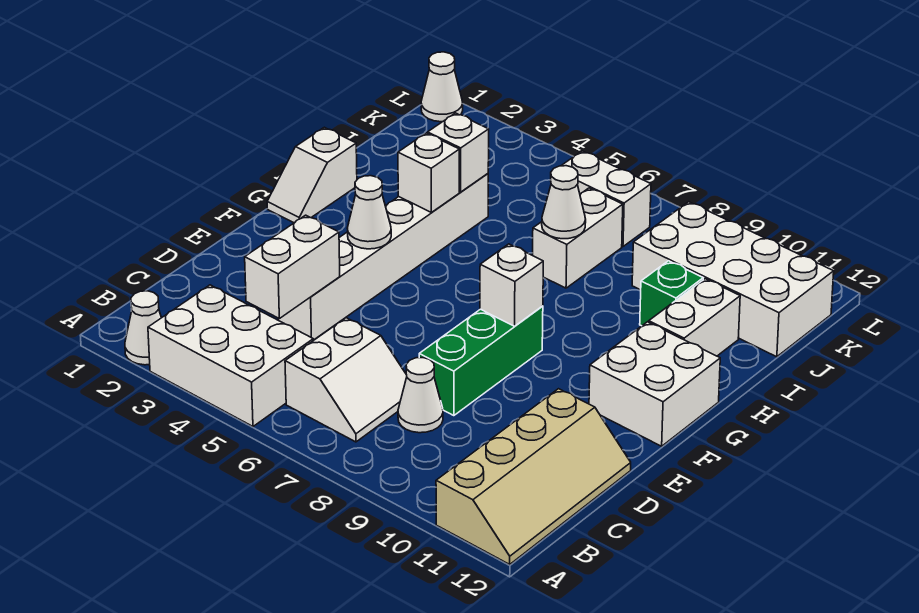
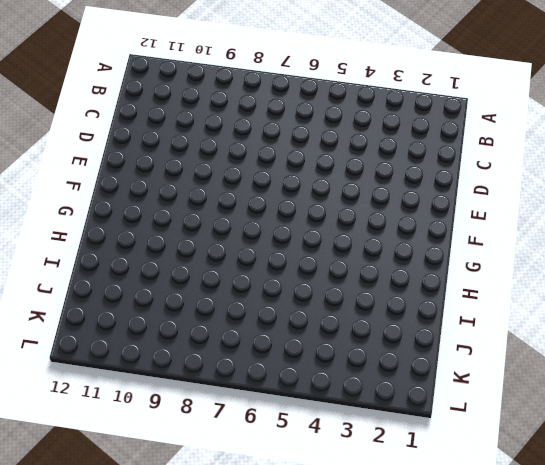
none -> white cone A2 level 1
none -> white brick A3:B5 level 1
none -> tan slope A11:D12 level 1 top 11

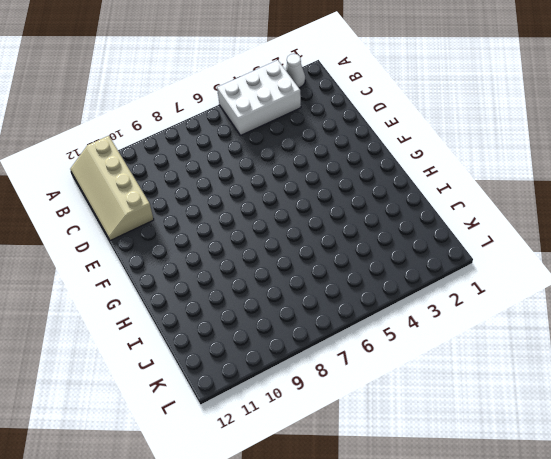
none -> white slope B6:C7 level 1 top 6
none -> white cone C8 level 1
none -> white brick D4:I4 level 1

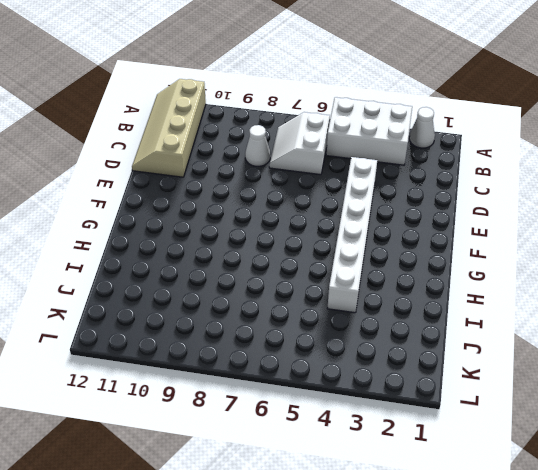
none -> green brick D8:F8 level 1
none -> white brick F11:G12 level 1
none -> white slope G1:H1 level 1 top H

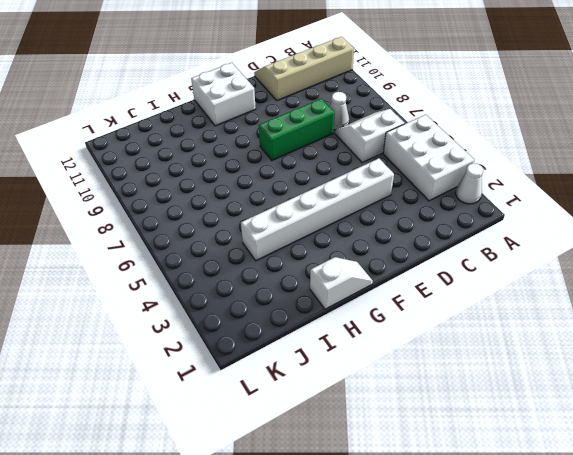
none -> white brick H11:I11 level 1
none -> white brick I7:J7 level 1
none -> green brick I10 level 1

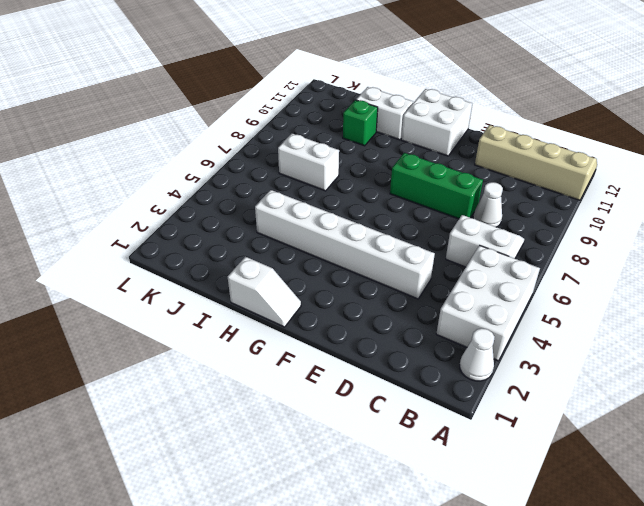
none -> white brick J9:K12 level 1
none -> white brick K6:K7 level 1
none -> white cone L1 level 1

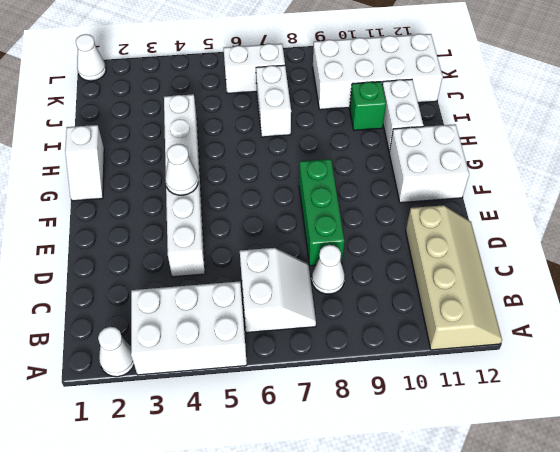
none -> white brick C4:D4 level 2
none -> white brick F8 level 2
none -> white brick H4 level 2

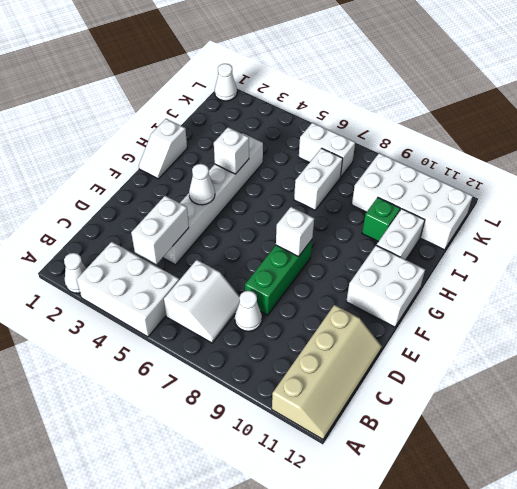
none -> white brick I4 level 2
none -> white cone I7 level 2

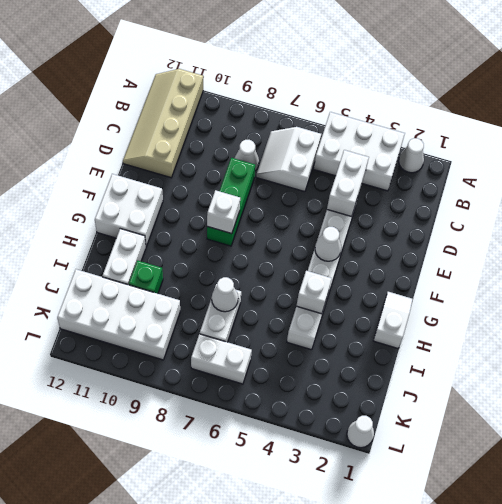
none -> white brick I4 level 2

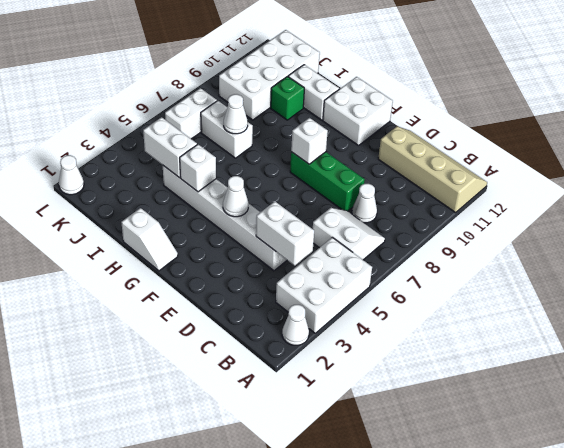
white brick I4:J4 level 2 -> white brick I4 level 2

